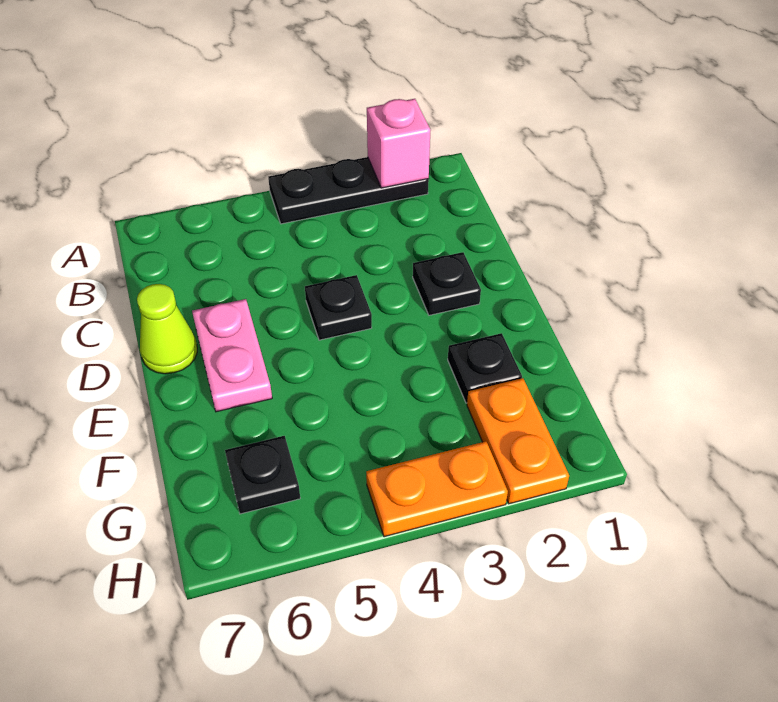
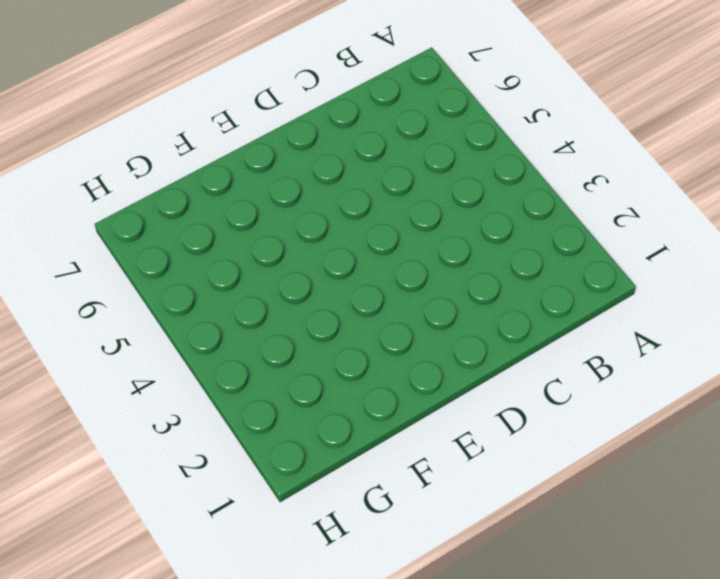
none -> black plate A2:A4 level 1
none -> black plate D2 level 1

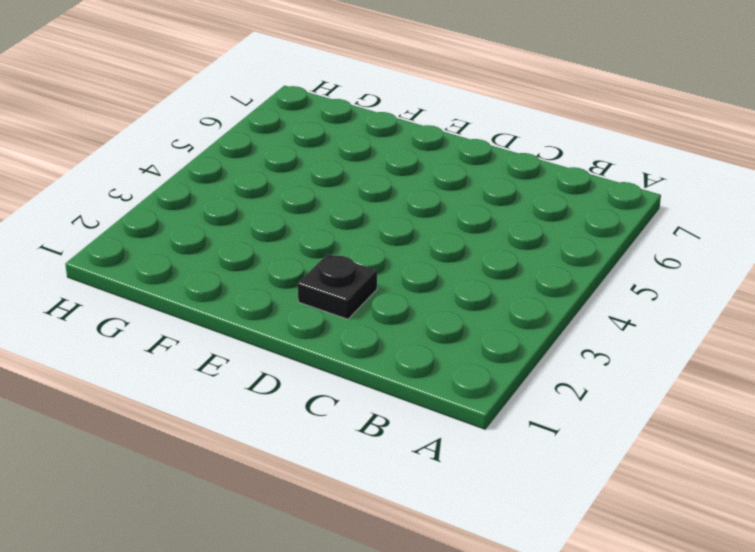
none -> black plate A2:A4 level 1
none -> black plate D4 level 1

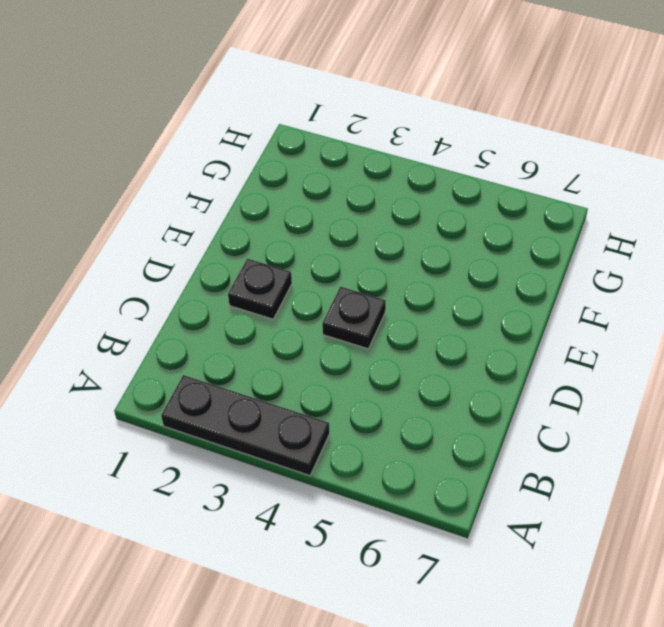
none -> pink plate D6:E6 level 1
none -> lime cone D7 level 1

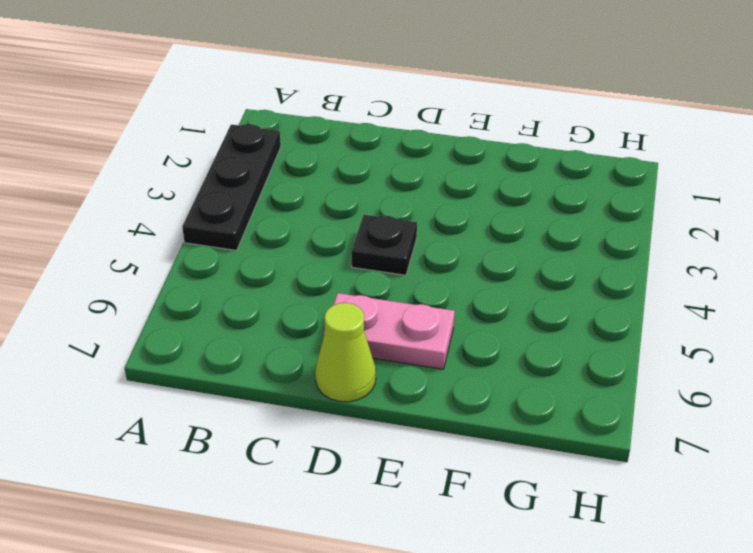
none -> black plate D2 level 1
none -> black plate F2 level 1

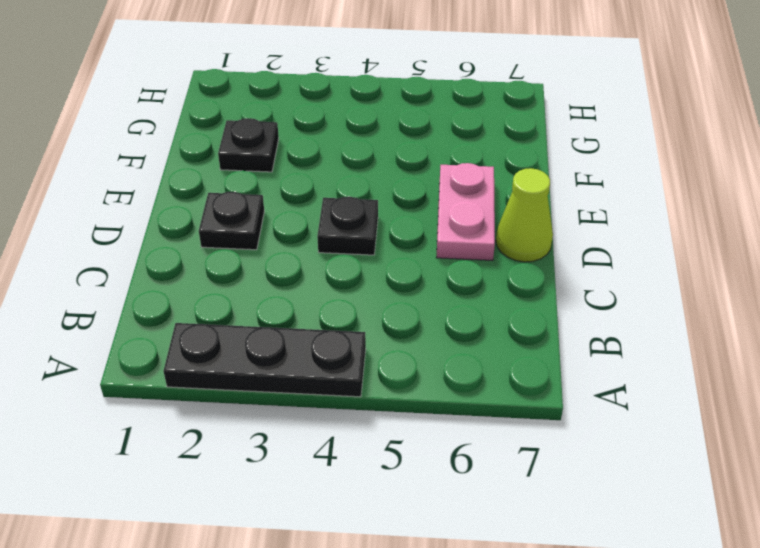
none -> orange plate G2:H2 level 1
none -> black plate G6 level 1

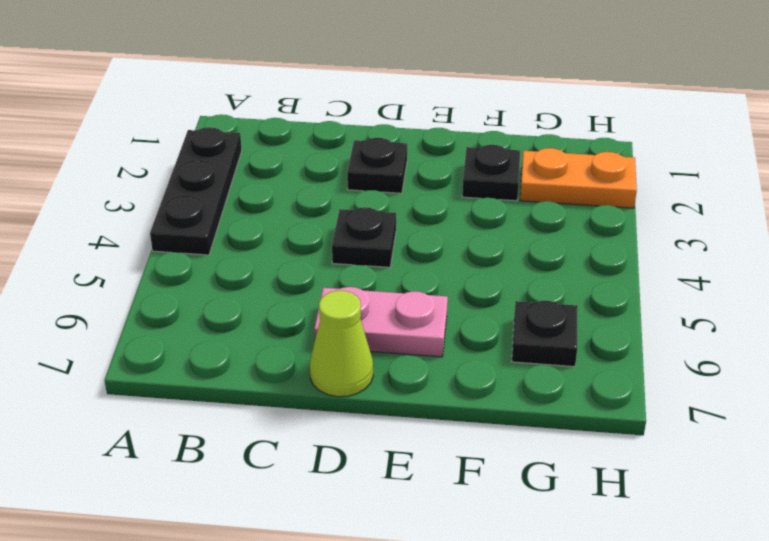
none -> orange plate H3:H4 level 1
none -> pink brick A2 level 2

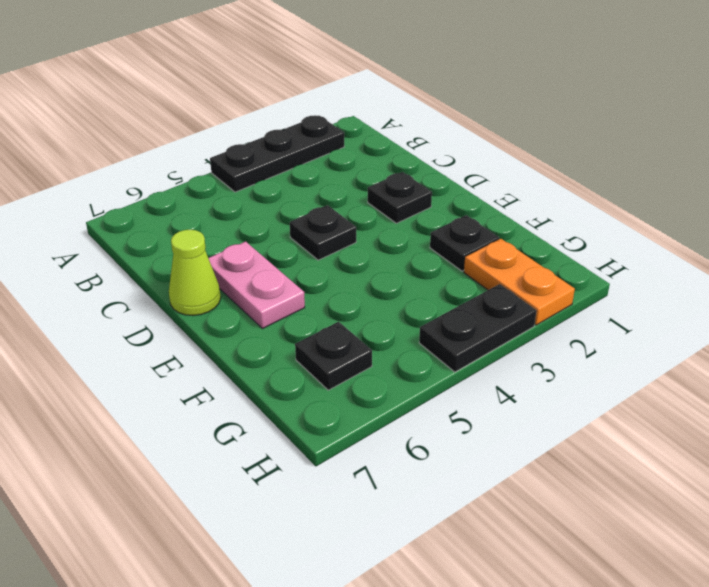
black plate H3:H4 level 1 -> orange plate H3:H4 level 1
none -> pink brick A2 level 2

